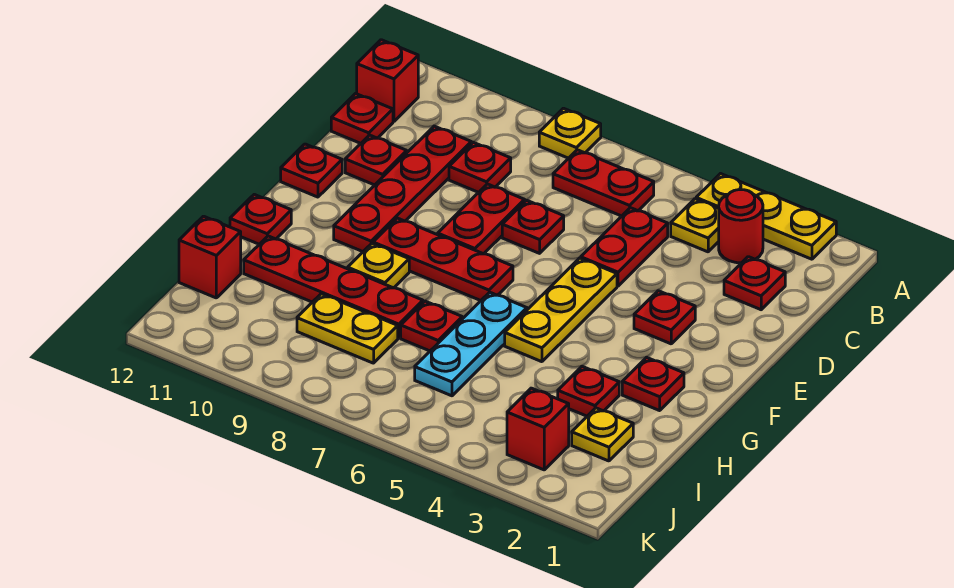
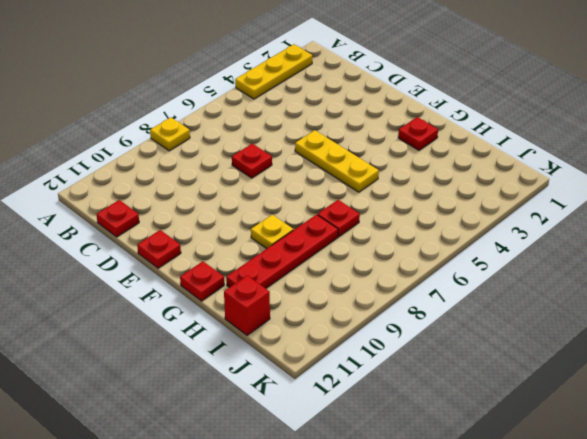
none -> red round brick B3 level 1
none -> yellow plate B4 level 1
none -> red plate B6:B7 level 1

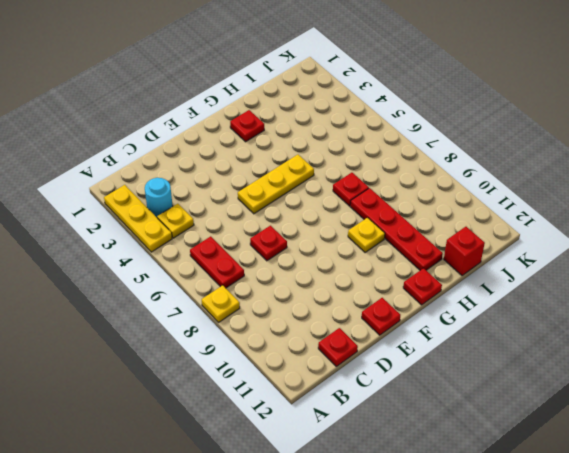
cyan round brick B3 level 1 -> red round brick B3 level 1
none -> red brick B12 level 1
none -> red plate C2 level 1
none -> red plate C5:D5 level 1

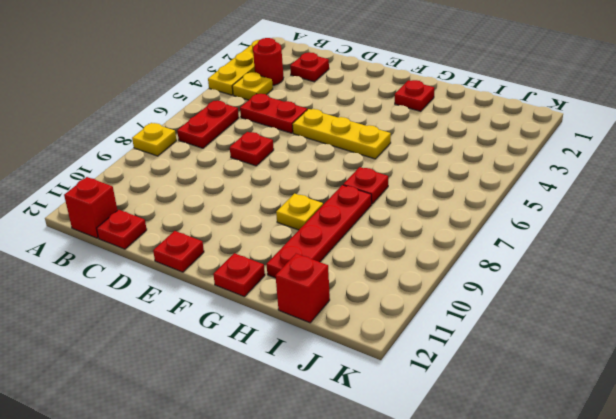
none -> red plate C9 level 1
none -> red plate C10:F10 level 1
none -> red plate D8:E8 level 1

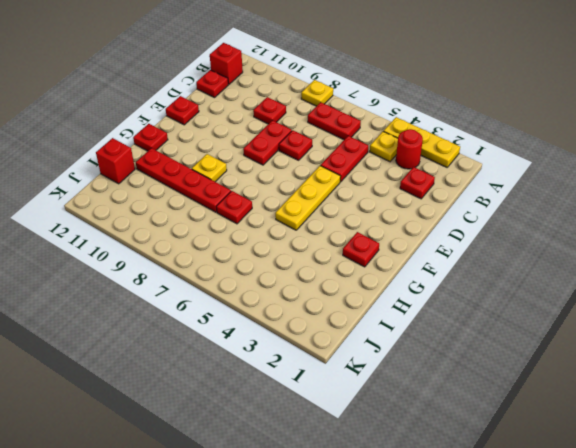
none -> red plate C10:F10 level 1
none -> red plate D11 level 1
none -> red plate E3 level 1

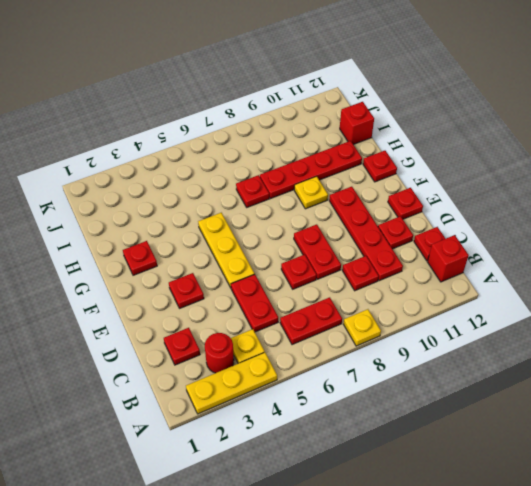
none -> red plate F7:F9 level 1
none -> cyan plate G6:I6 level 1
none -> red plate H3 level 1

